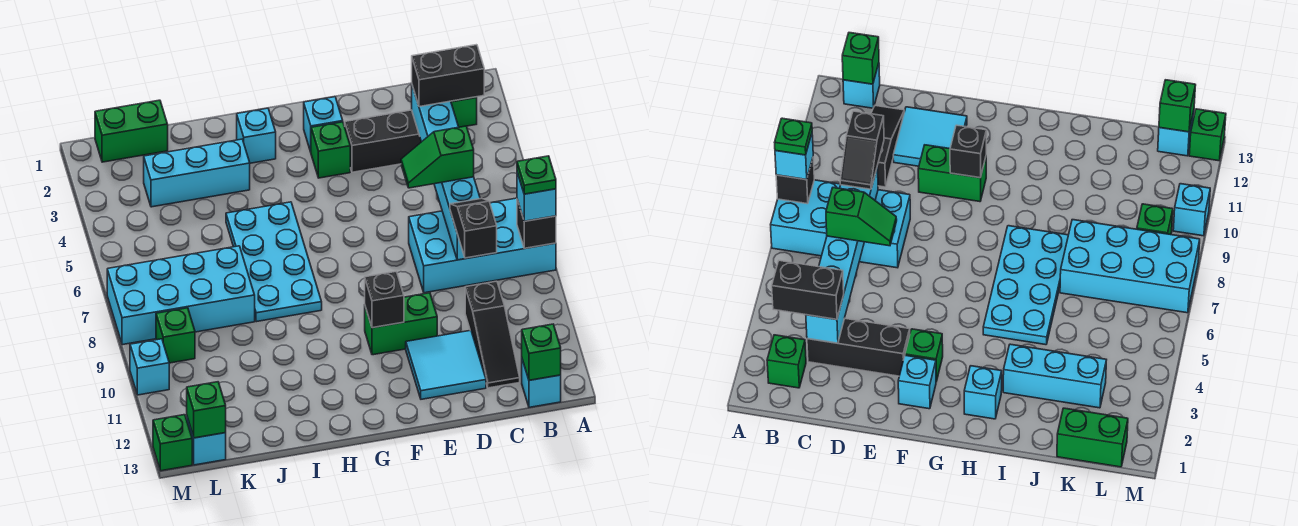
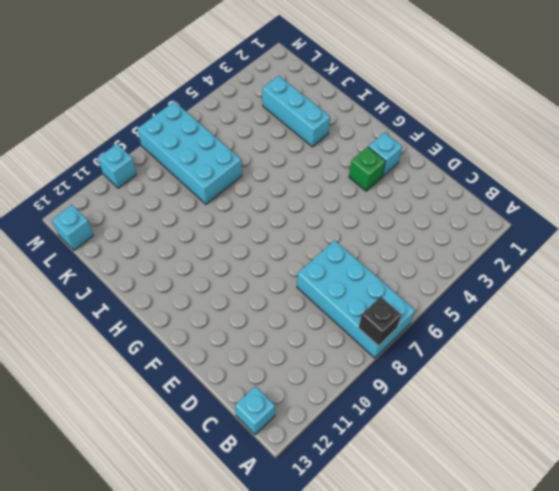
none -> green brick B2 level 1
none -> black brick C3:E3 level 1
none -> black slope C10:C12 level 1 top 10

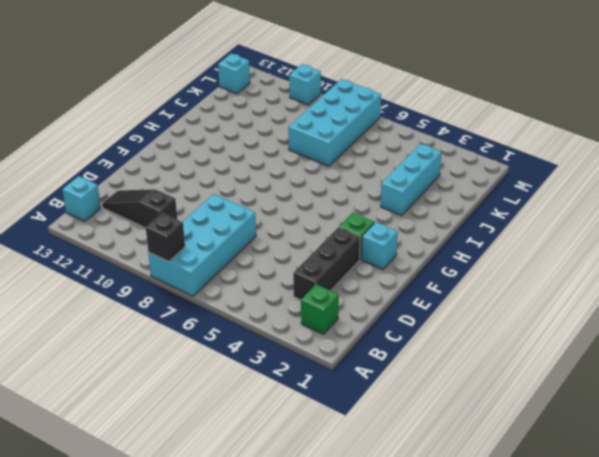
none -> cyan tile D11:E12 level 1
none -> green brick E10:F10 level 1
none -> cyan brick H2 level 1

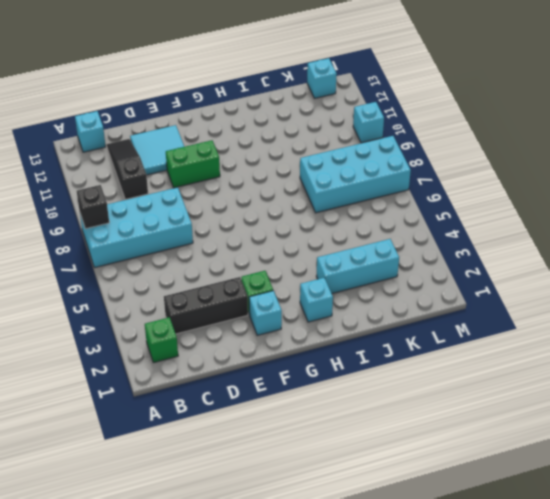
none -> cyan plate H5:I8 level 1
none -> green brick K1:L1 level 1
none -> green brick L9 level 1

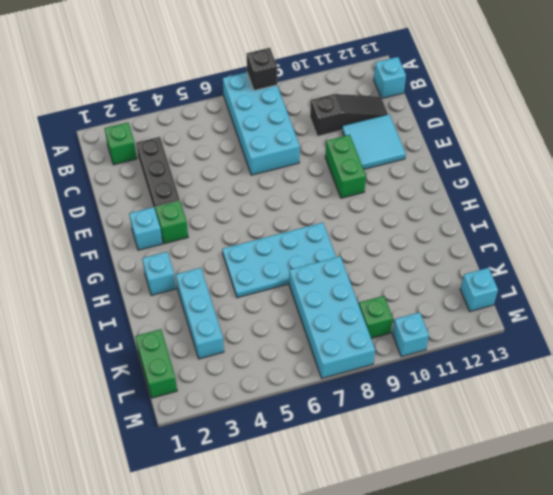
none -> green brick M13 level 1
none -> green brick B13 level 2
none -> cyan brick C3:C8 level 2

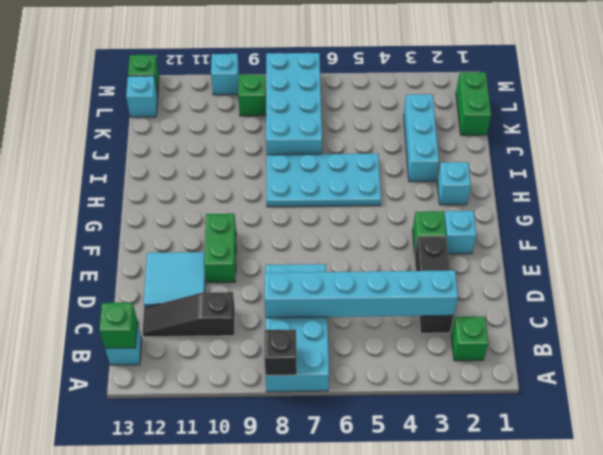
none -> black brick F10 level 2
none -> green brick L13 level 2
none -> cyan brick A8 level 3

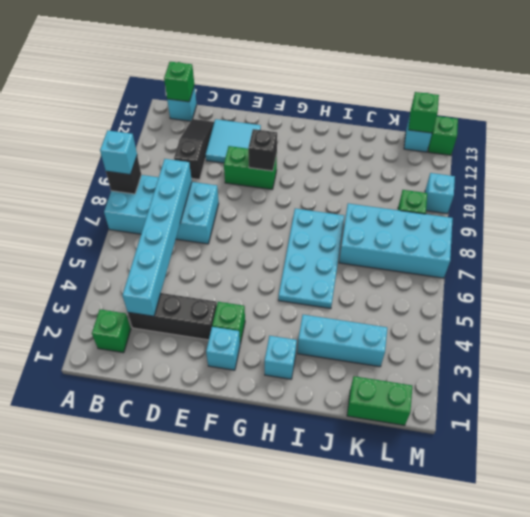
none -> black brick B3:C3 level 3
none -> green slope C6:D6 level 3 top C
none -> black slope C8:C9 level 3 top 9

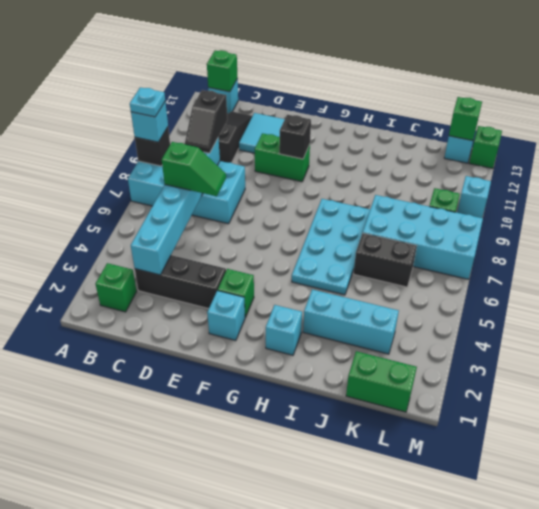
cyan plate A8 level 4 -> green plate A8 level 4
black brick J6:K6 level 1 -> black brick B3:C3 level 3

